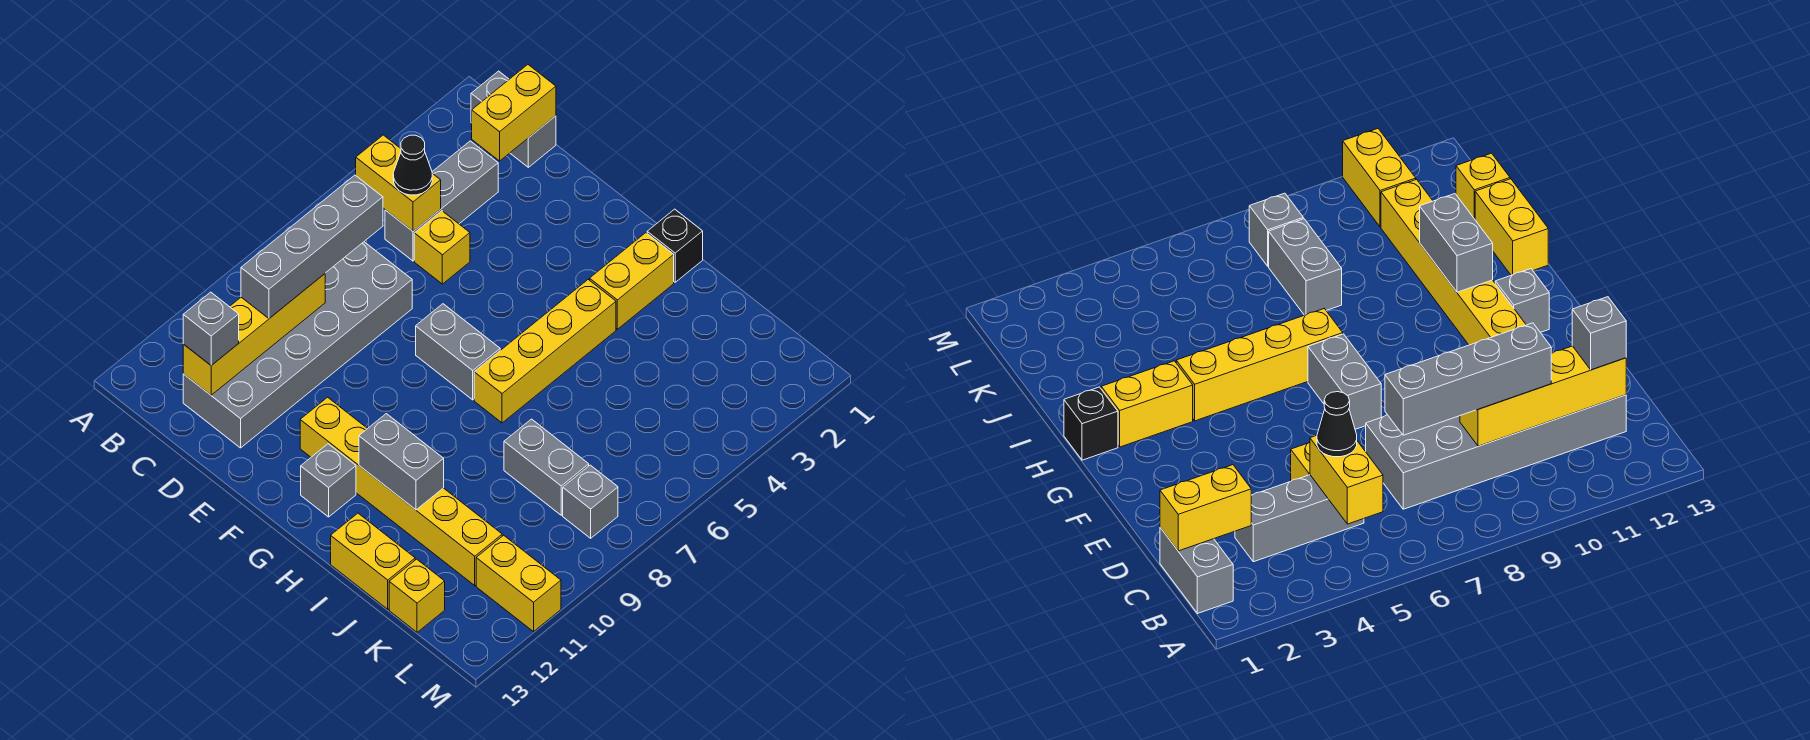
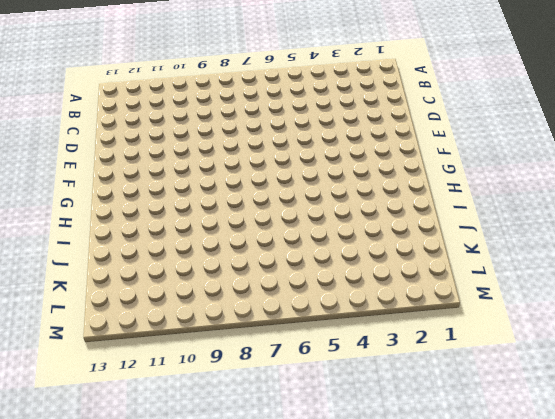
none -> grey brick B1:C1 level 1
none -> grey brick C3:C5 level 1
none -> grey brick C7:D12 level 1

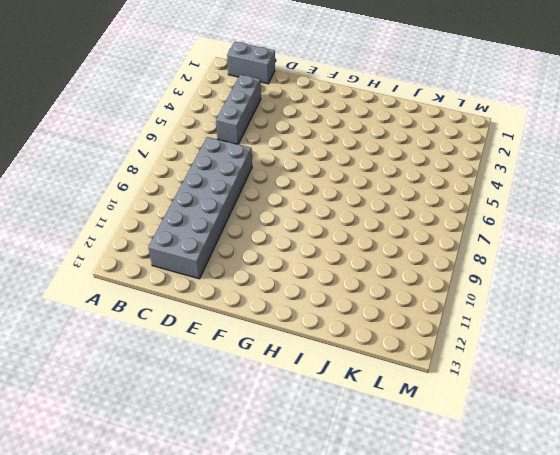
none -> yellow brick D5 level 1
none -> grey brick F7:G7 level 1
none -> yellow brick F11:K11 level 1

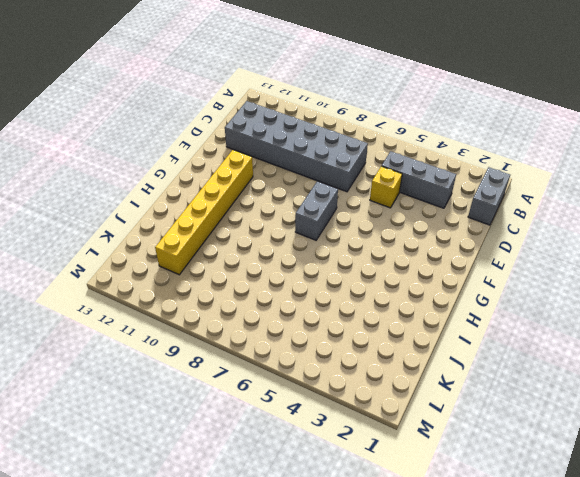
none -> grey brick G12 level 1
none -> black brick H1 level 1
none -> yellow brick H2:H3 level 1

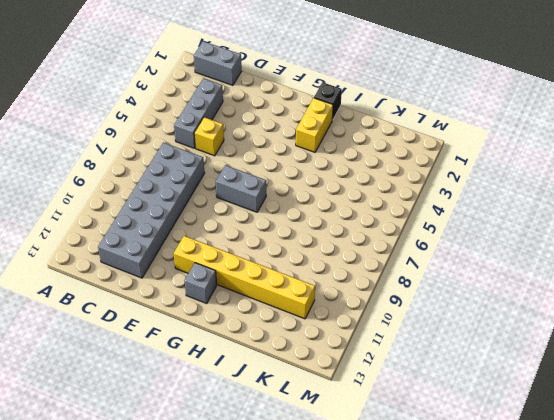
none -> yellow brick H4:H7 level 1
none -> yellow brick I13:J13 level 1
none -> grey brick J8:K8 level 1

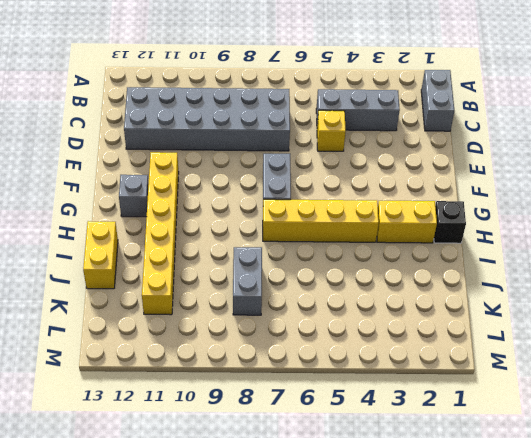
none -> yellow brick K13 level 1
none -> grey brick L8 level 1
none -> yellow brick L11:M11 level 1

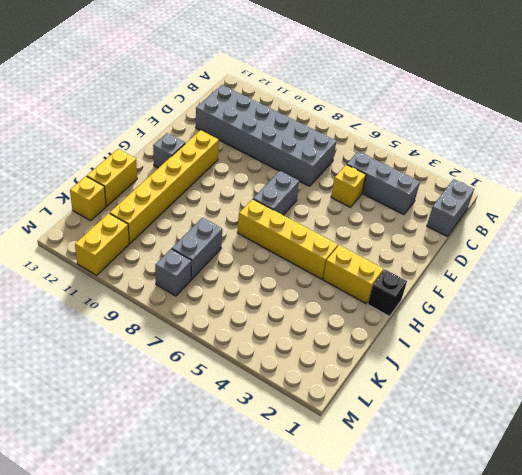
none -> yellow brick B5:C5 level 2
none -> yellow brick C1:C2 level 2
none -> yellow brick C9:C12 level 2

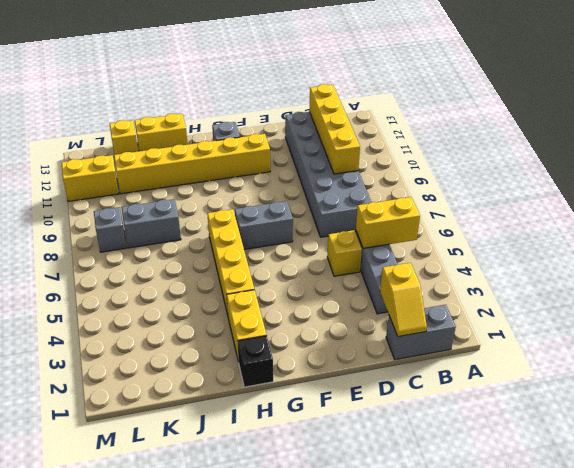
yellow slope C1:C2 level 2 top 2 -> yellow brick C1:C2 level 2
none -> grey brick H11:I11 level 2
none -> black cone C5 level 3
none -> grey brick C7:C10 level 3

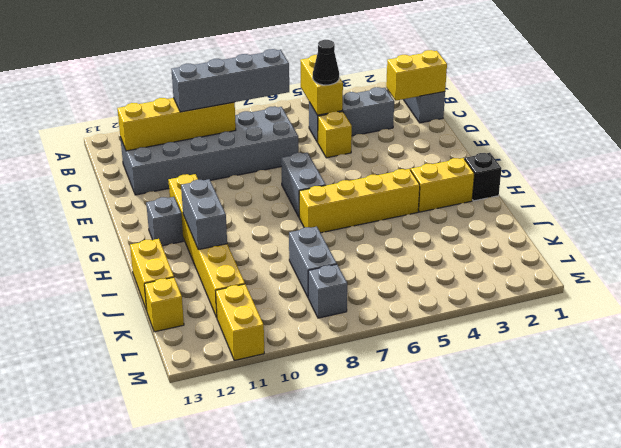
none -> grey brick C12 level 3

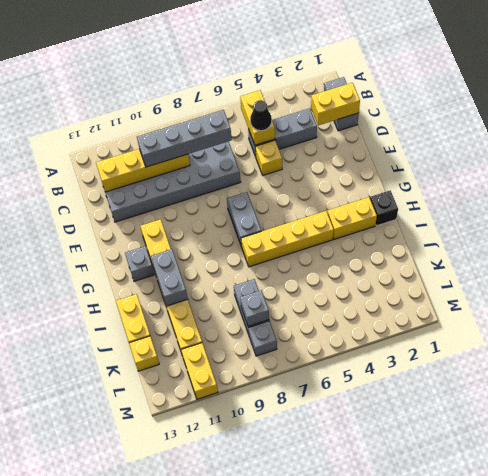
grey brick K8 level 2 -> grey brick C12 level 3

